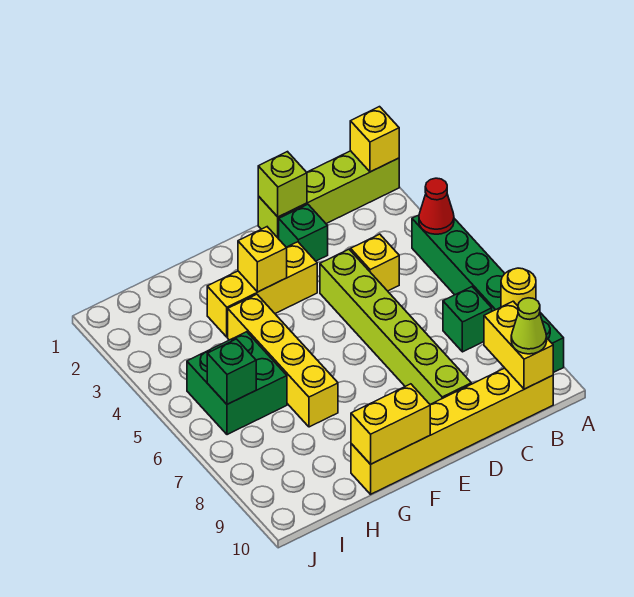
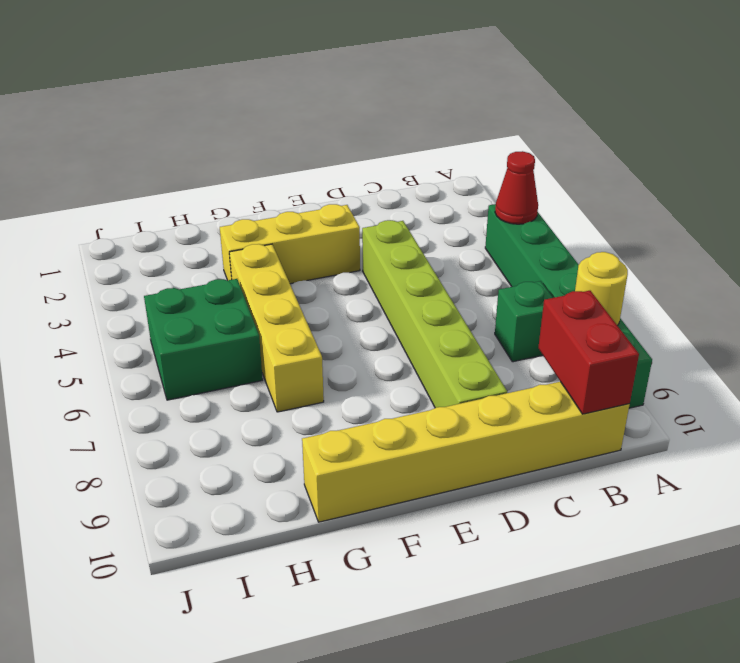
red brick B9:B10 level 2 -> yellow brick B9:B10 level 2
none -> lime brick A1:D1 level 1
none -> yellow brick C4 level 1
none -> green brick D2 level 1

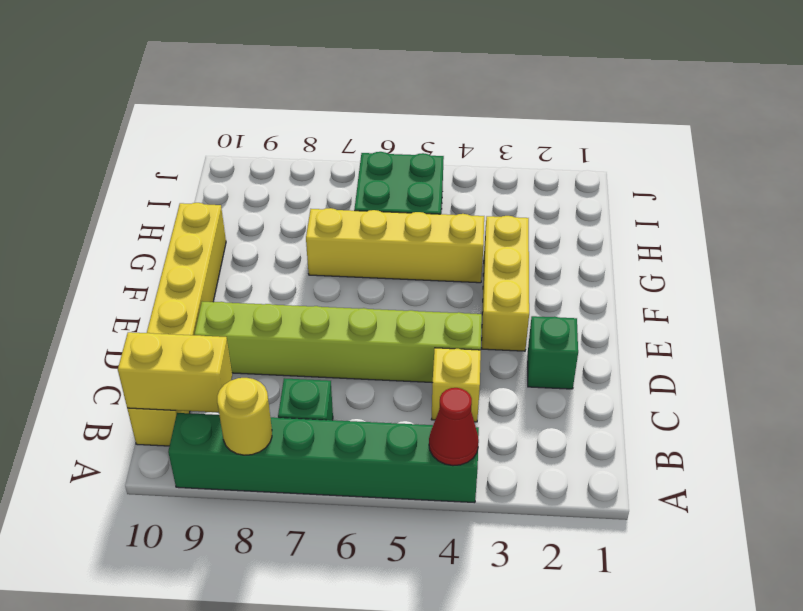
none -> lime brick A1:D1 level 1
none -> yellow brick A1 level 2
none -> lime brick D1 level 2

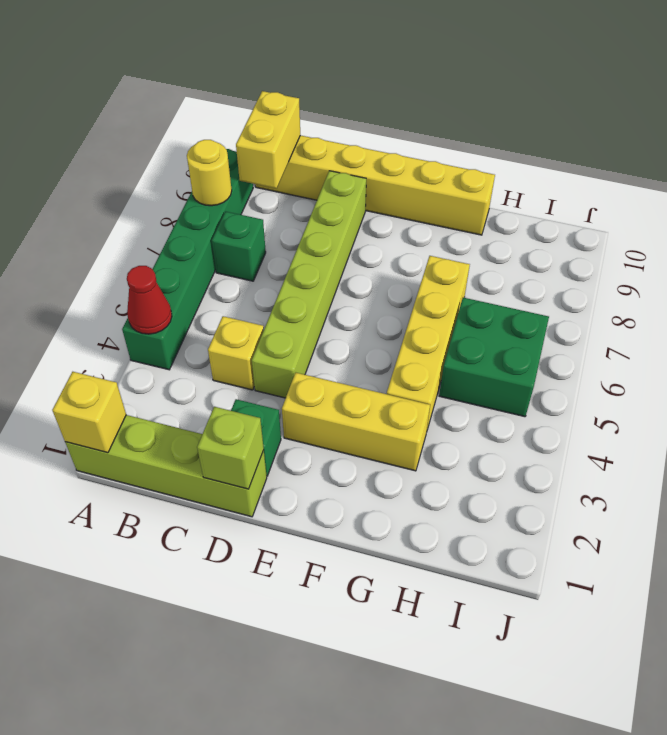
none -> yellow brick F3 level 2
none -> yellow brick F10:G10 level 2
none -> green brick I6 level 2

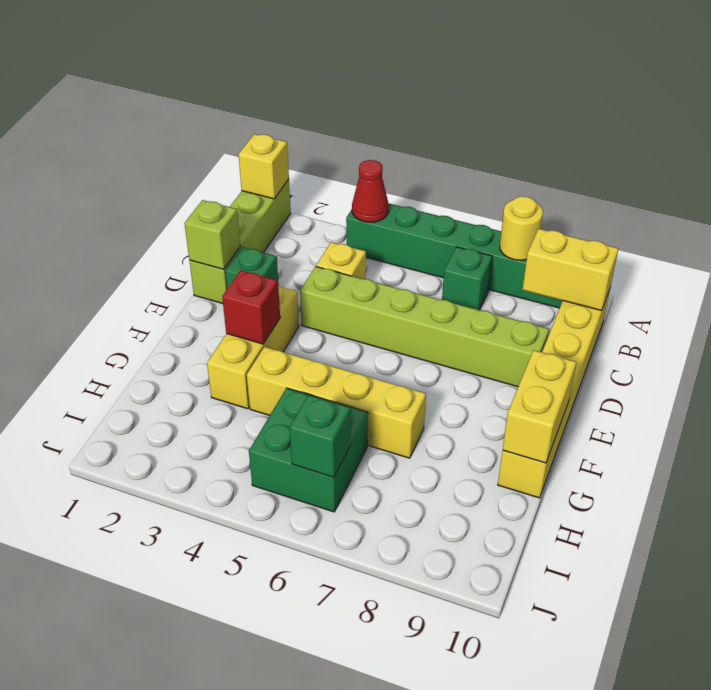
red brick F3 level 2 -> yellow brick F3 level 2
none -> lime cone B10 level 3

